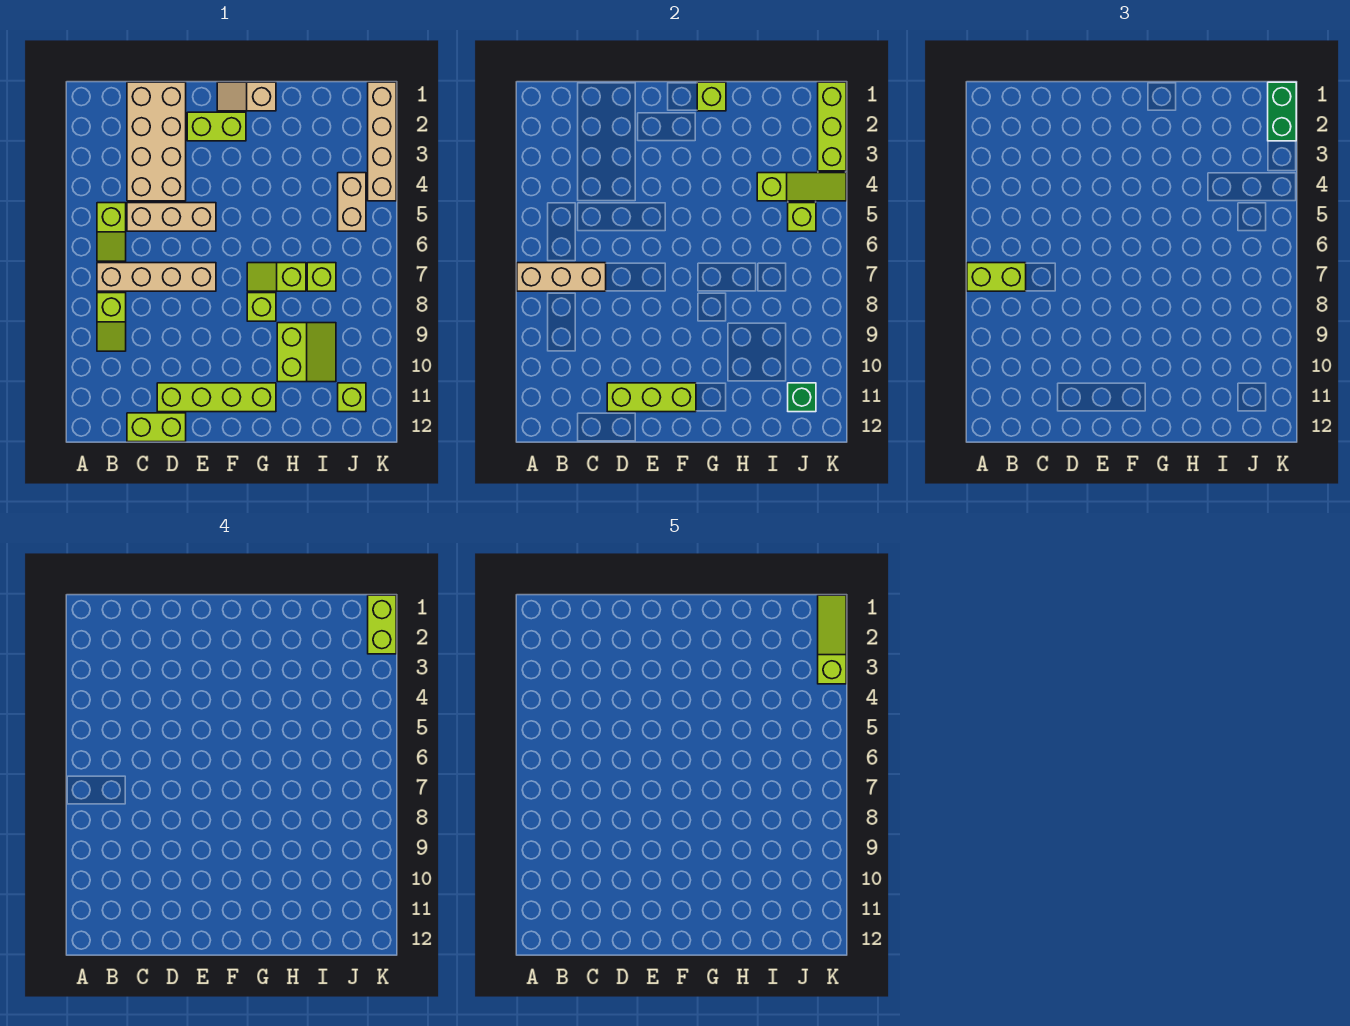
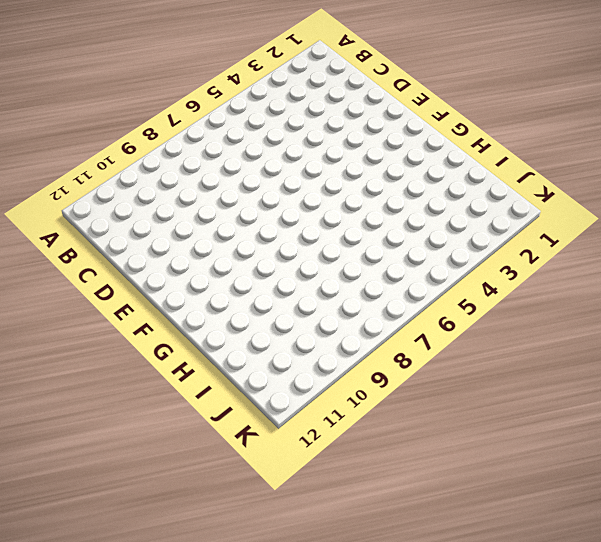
none -> lime slope B5:B6 level 1 top 5
none -> tan brick B7:E7 level 1
none -> lime slope B8:B9 level 1 top 8

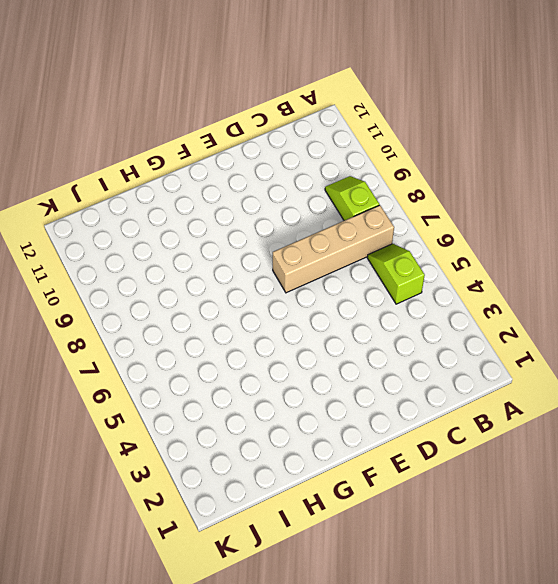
none -> tan brick C1:D4 level 1
none -> tan brick C5:E5 level 1
none -> lime brick C12:D12 level 1

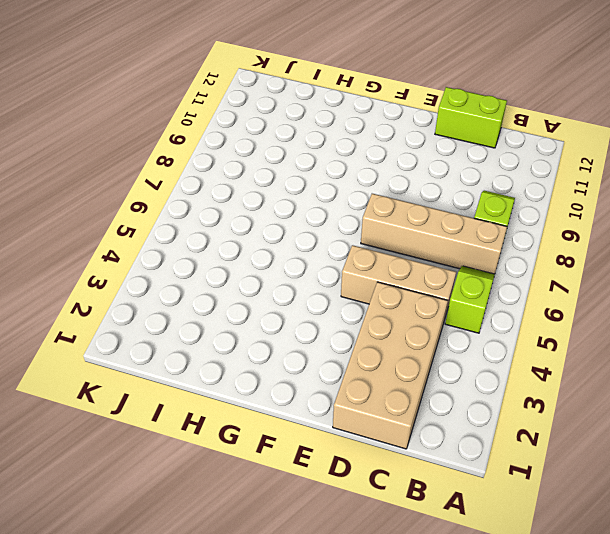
none -> lime brick D11:G11 level 1
none -> lime brick E2:F2 level 1
none -> tan slope F1:G1 level 1 top G

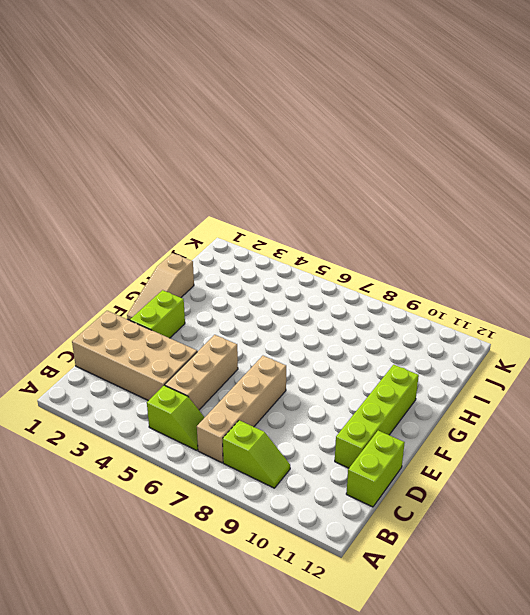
tan slope F1:H1 level 1 top H -> tan slope F1:G1 level 1 top G
none -> lime slope G7:H7 level 1 top H
none -> lime brick G8 level 1
none -> lime slope H9:I10 level 1 top H

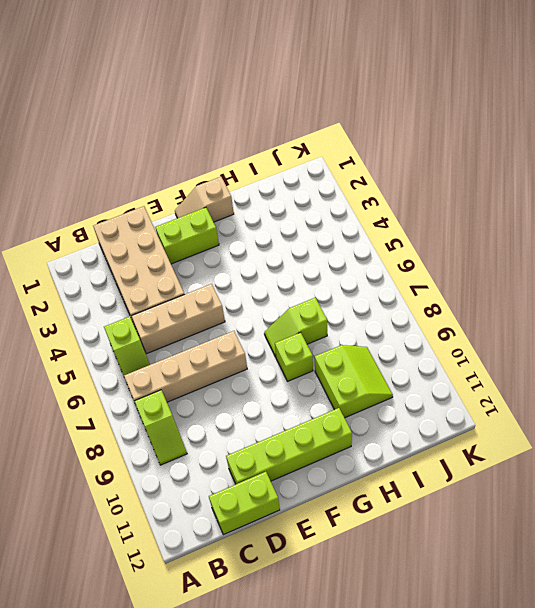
none -> lime brick I7 level 1
none -> tan brick J4:J5 level 1
none -> lime brick J11 level 1

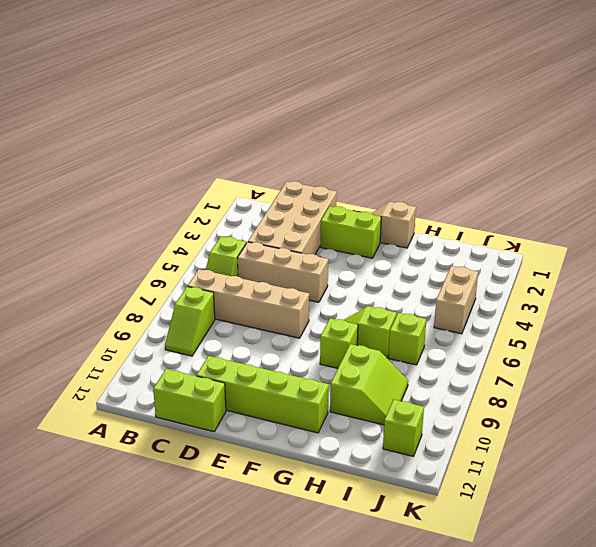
none -> tan brick K1:K4 level 1
none -> tan brick A7:C7 level 2
none -> lime brick D11:F11 level 2

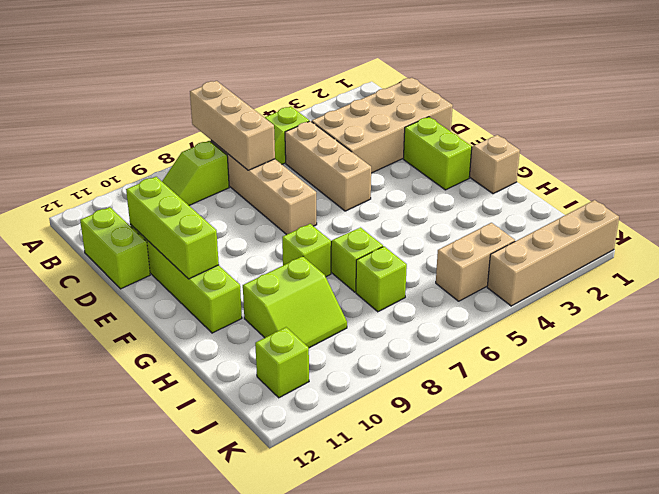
none -> lime brick G1 level 2
none -> lime slope I4:K4 level 2 top I
none -> lime brick J5 level 2

